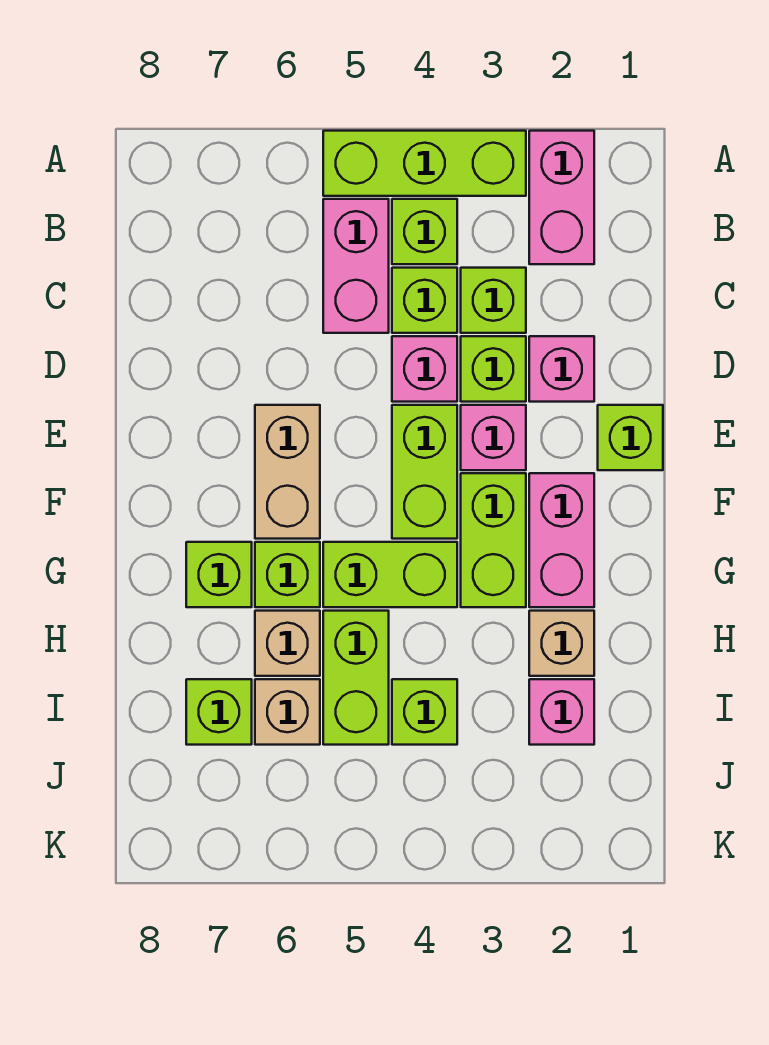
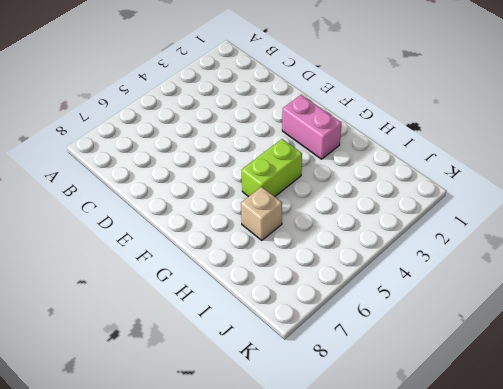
none -> pink brick A2:B2 level 1
none -> lime brick A3:A5 level 1
none -> lime brick B4 level 1

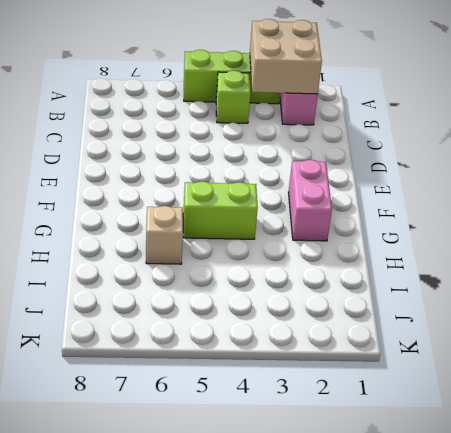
tan brick A2:B3 level 2 -> none
none -> pink brick B5:C5 level 1
none -> lime brick C3 level 1
none -> lime brick C4 level 1

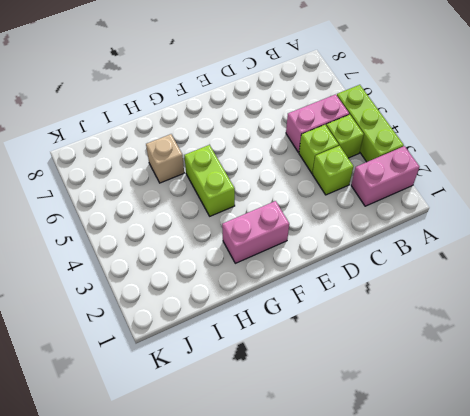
none -> pink brick D2 level 1
none -> lime brick D3 level 1
none -> pink brick D4 level 1

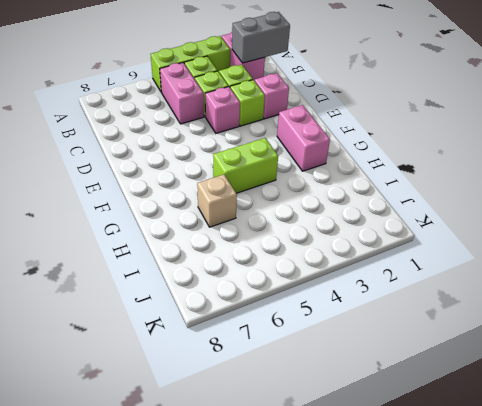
grey brick B1:B2 level 2 -> none
none -> lime brick E1 level 1
none -> pink brick E3 level 1
none -> lime brick E4:F4 level 1

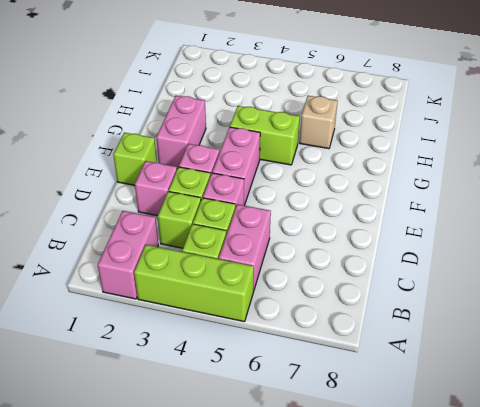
pink brick E4:F4 level 1 -> lime brick E4:F4 level 1
none -> tan brick E6:F6 level 1
none -> lime brick F3:G3 level 1
none -> lime brick G6 level 1

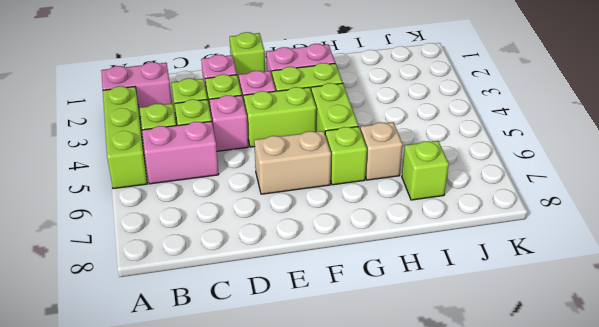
none -> lime brick G7 level 1
none -> tan brick H2 level 1
none -> lime brick H5:I5 level 1

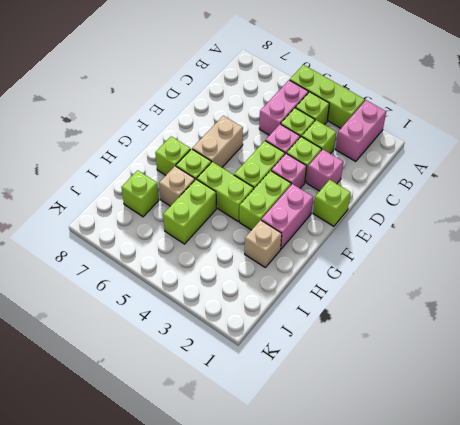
none -> pink brick I2 level 1
none -> lime brick I4 level 1
none -> tan brick I6 level 1

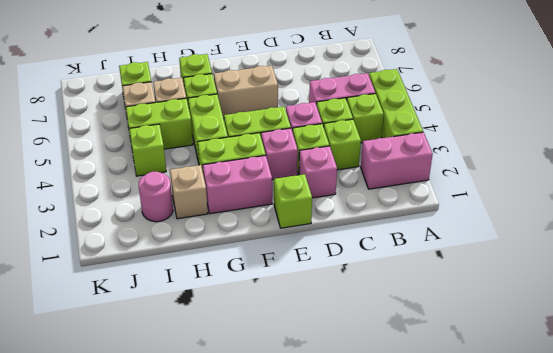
pink round brick I2 level 1 -> pink brick I2 level 1

